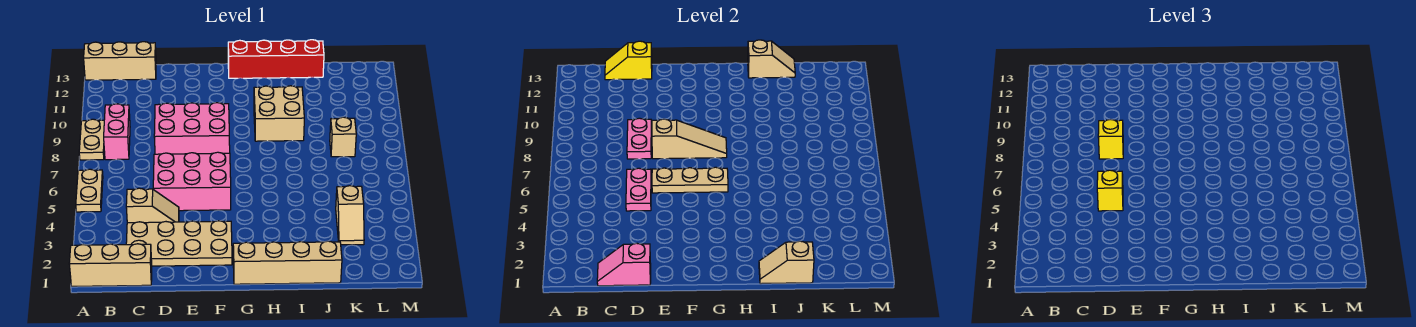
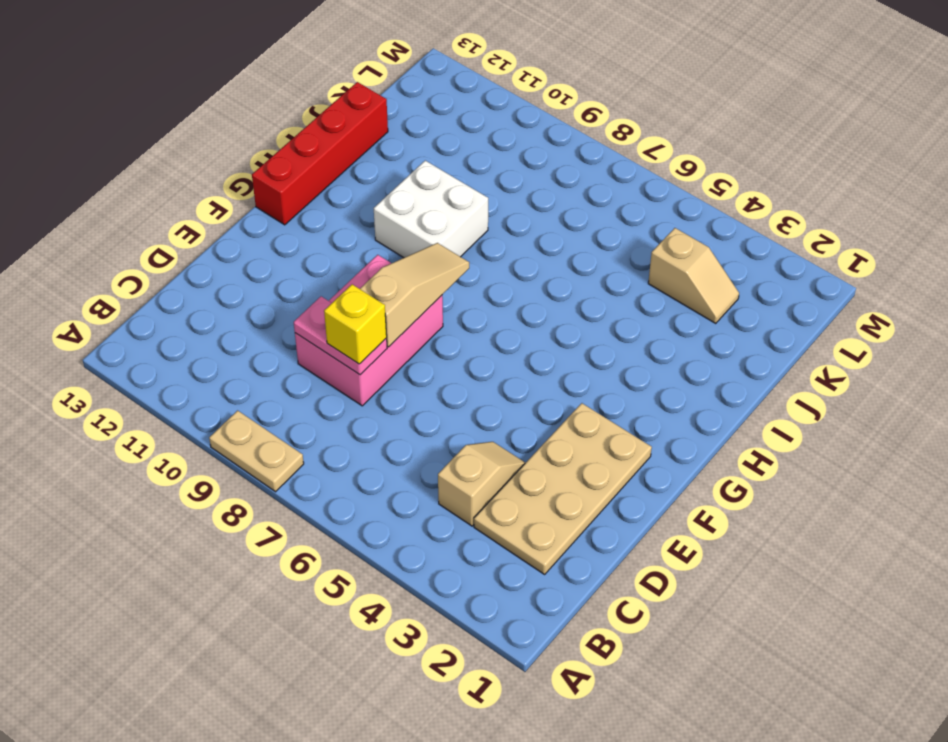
white brick H9:I10 level 1 -> tan brick H9:I10 level 1
none -> tan brick A1:C1 level 1
none -> tan plate A5:A6 level 1
none -> tan brick A13:C13 level 1

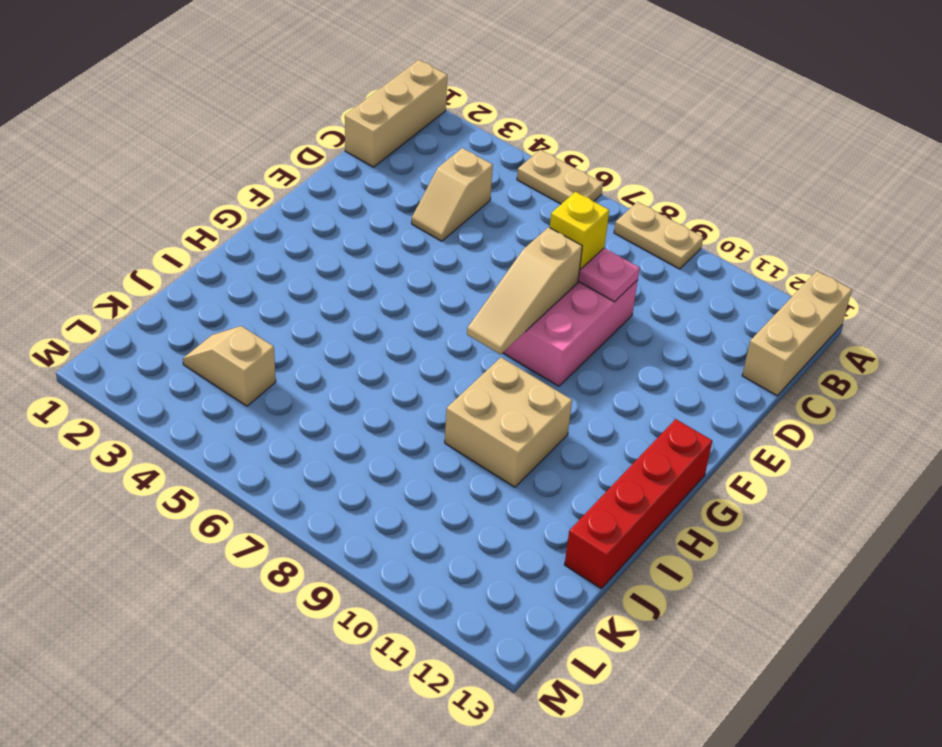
none -> pink brick B8:B9 level 1
none -> tan plate C2:F3 level 1
none -> pink brick D5:F6 level 1

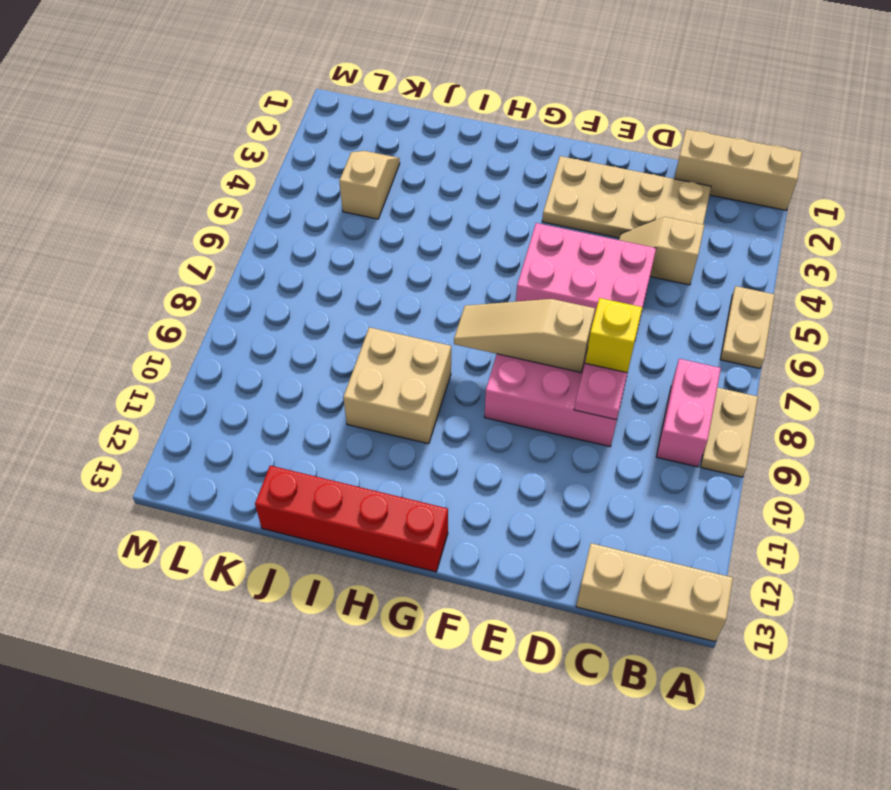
none -> tan brick G1:J1 level 1
none -> tan brick K8 level 1
none -> pink slope C1:D1 level 2 top D

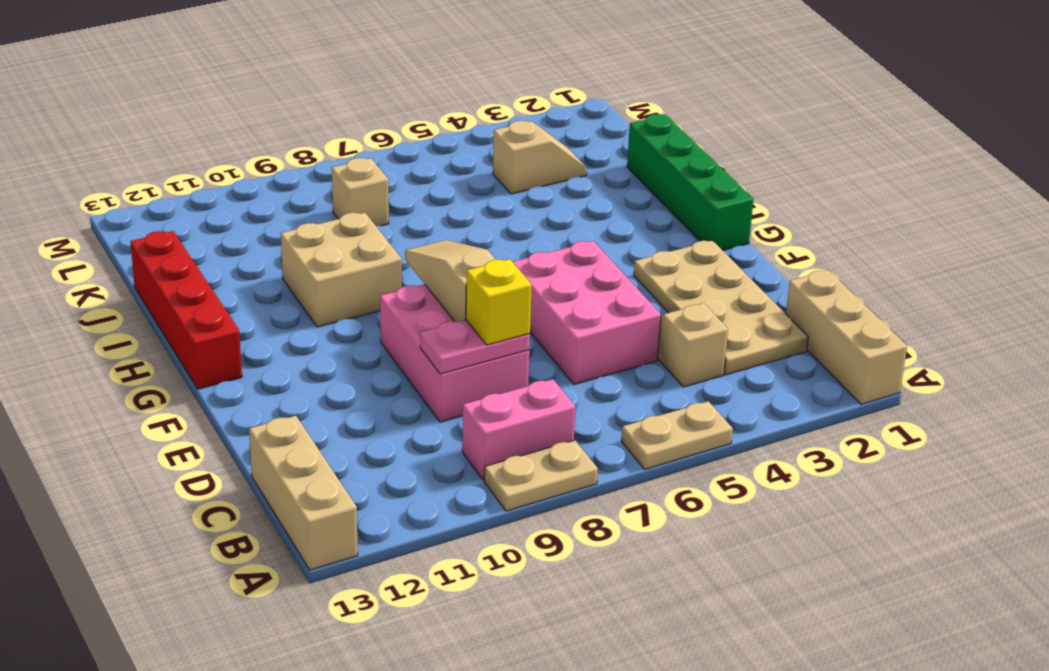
green brick G1:J1 level 1 -> tan brick G1:J1 level 1
none -> pink slope C1:D1 level 2 top D
none -> yellow slope C13:D13 level 2 top D
none -> pink plate D5:D6 level 2

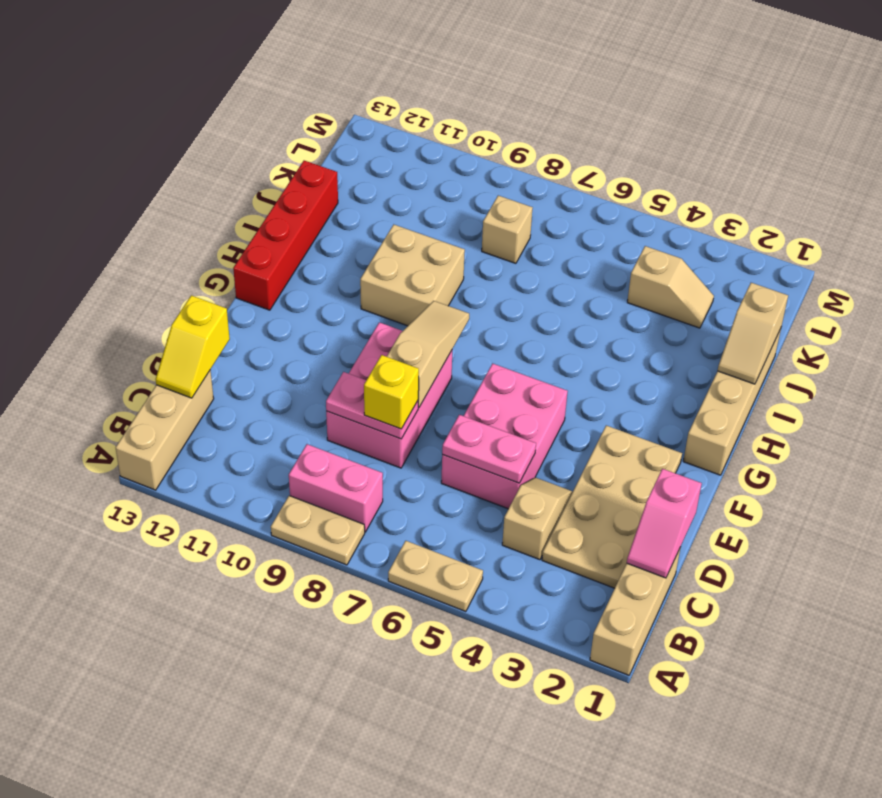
none -> tan plate E6:G6 level 2
none -> tan slope I13:J13 level 2 top I
none -> yellow brick D5 level 3

